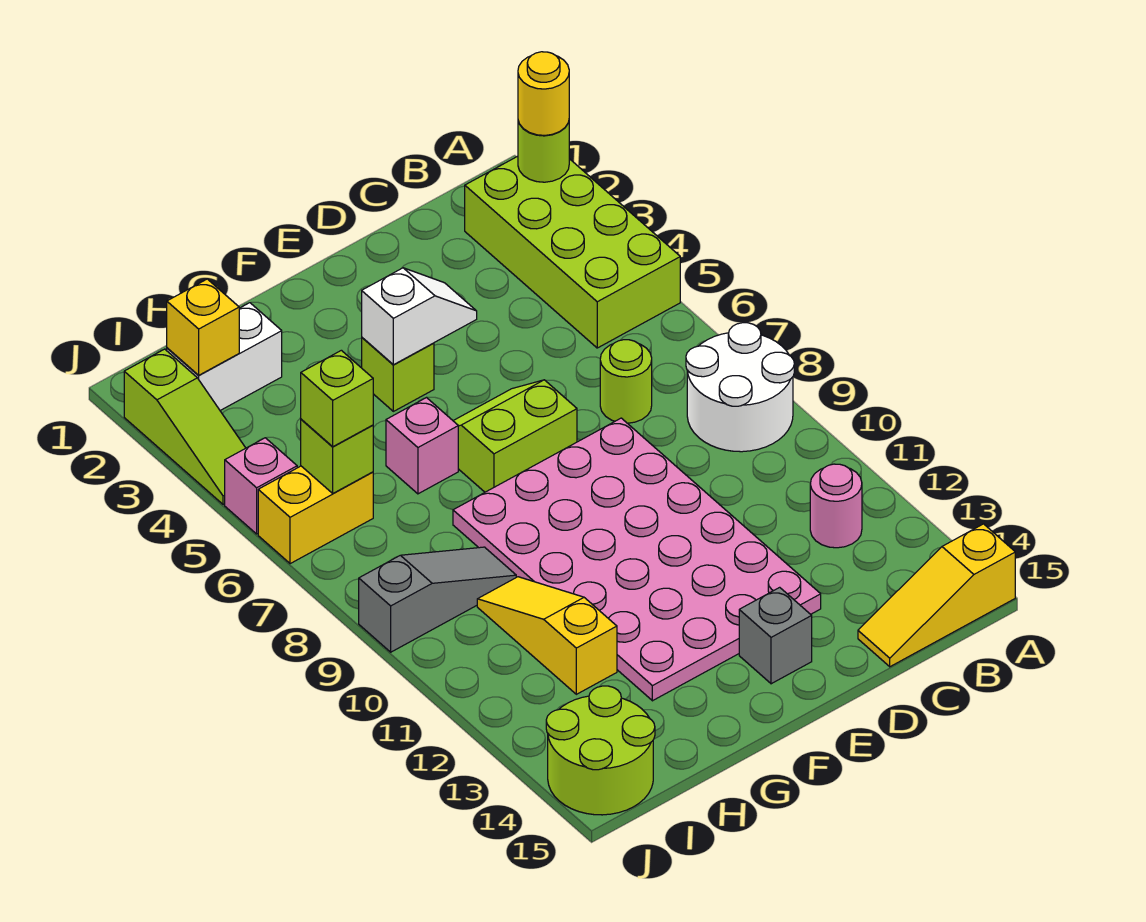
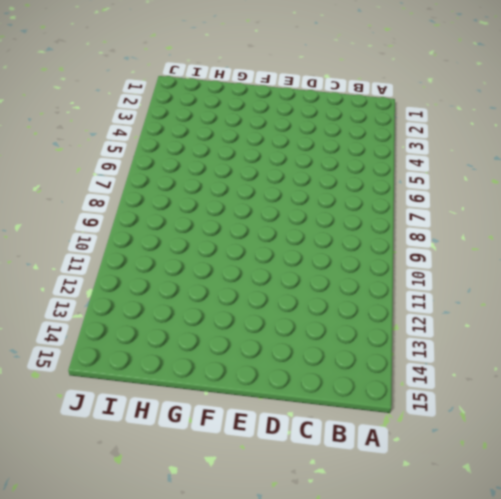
none -> lime brick A2:B5 level 1
none -> white round brick A8:B9 level 1
none -> yellow slope A15:C15 level 1 top A

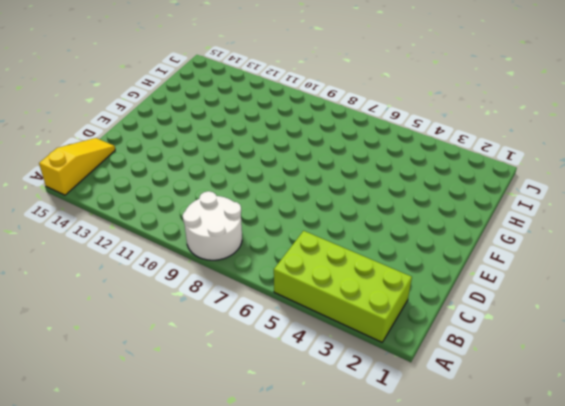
none -> pink round brick B12 level 1
none -> lime round brick C7 level 1
none -> pink plate D8:G13 level 1

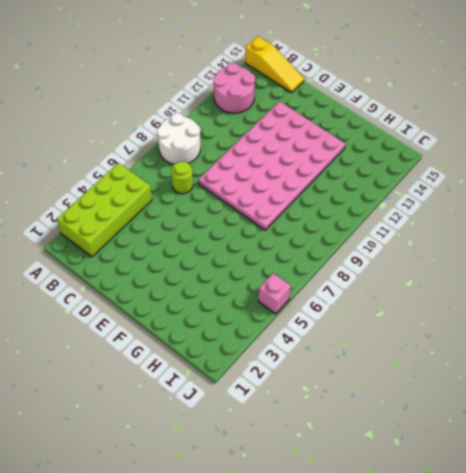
pink round brick A12:B13 level 1 -> pink round brick B12 level 1
none -> lime slope E6:F7 level 1 top 7
none -> grey brick E14 level 1
none -> lime brick F4 level 1

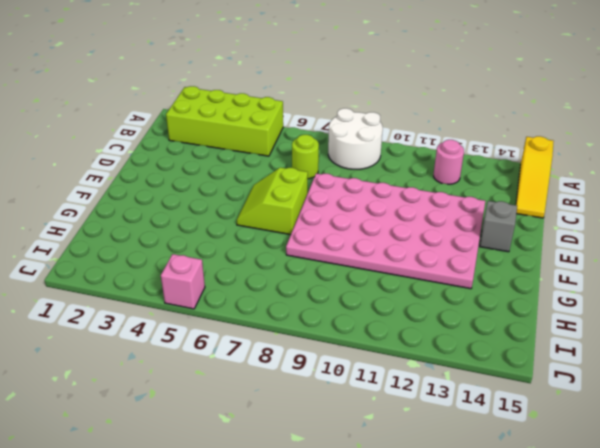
none -> lime brick F4 level 1
none -> pink brick G6 level 1
none -> white brick H2:I2 level 1

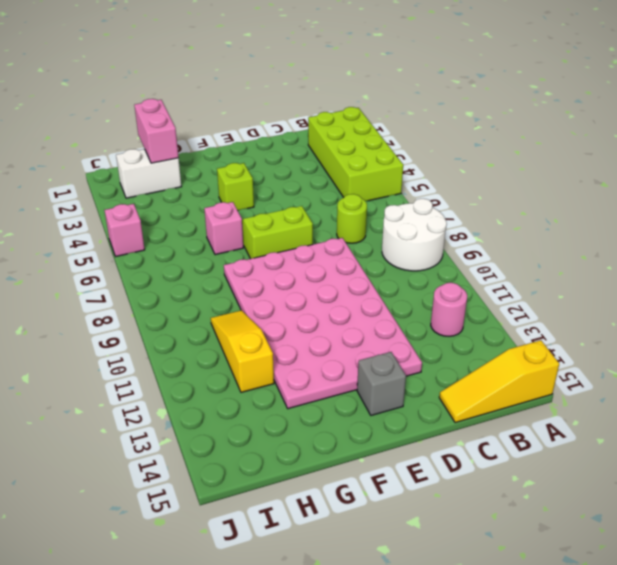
pink brick H1:H2 level 2 -> none
none -> grey slope H9:J9 level 1 top J
none -> yellow brick I6:J6 level 1
none -> lime round brick I14:J15 level 1

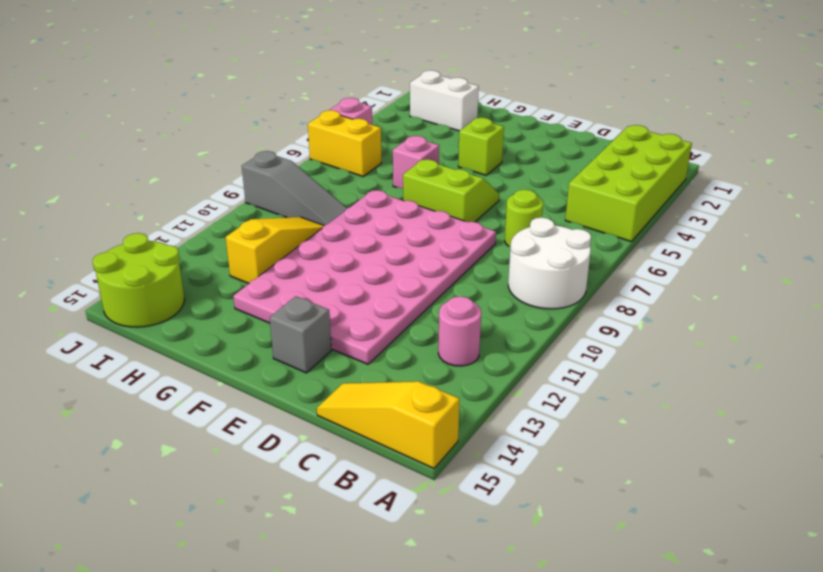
none -> lime slope J2:J4 level 1 top 2
none -> lime round brick A2 level 2
none -> white slope E4:F4 level 2 top F

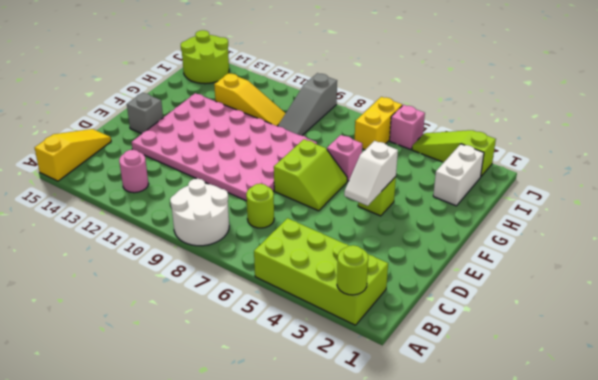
none -> yellow brick I2 level 2
none -> lime brick I6 level 2
none -> yellow round brick A2 level 3

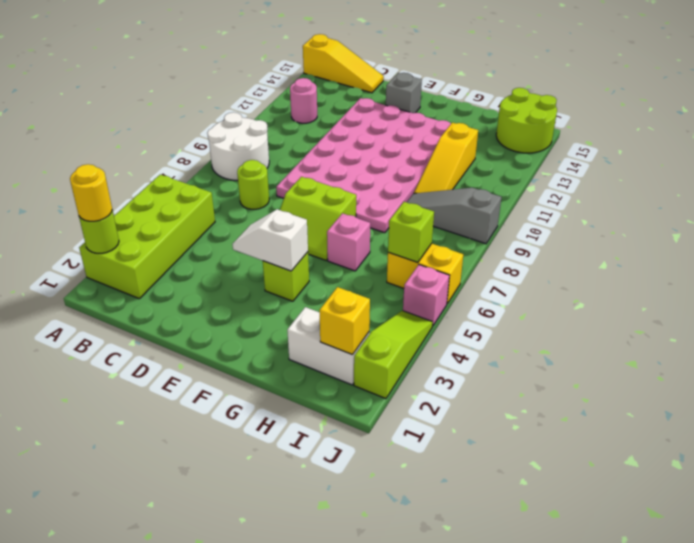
none -> lime brick I6 level 3

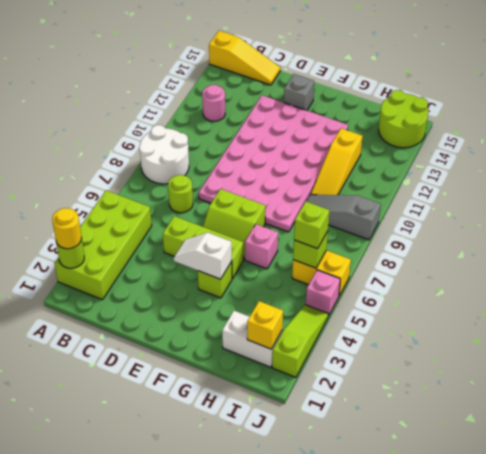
lime brick D5:F5 level 1 -> none

